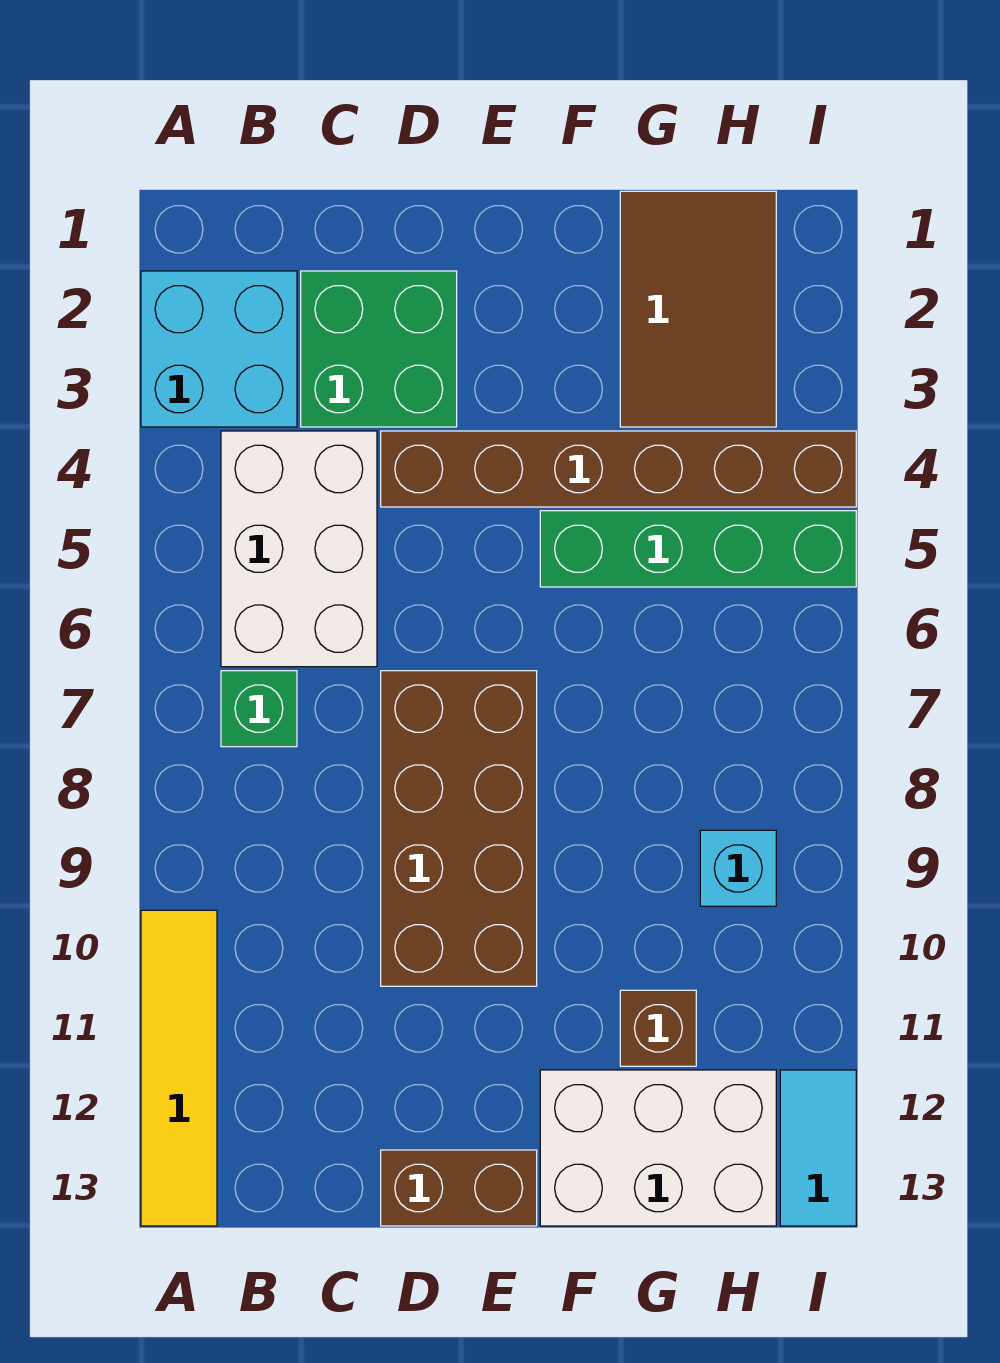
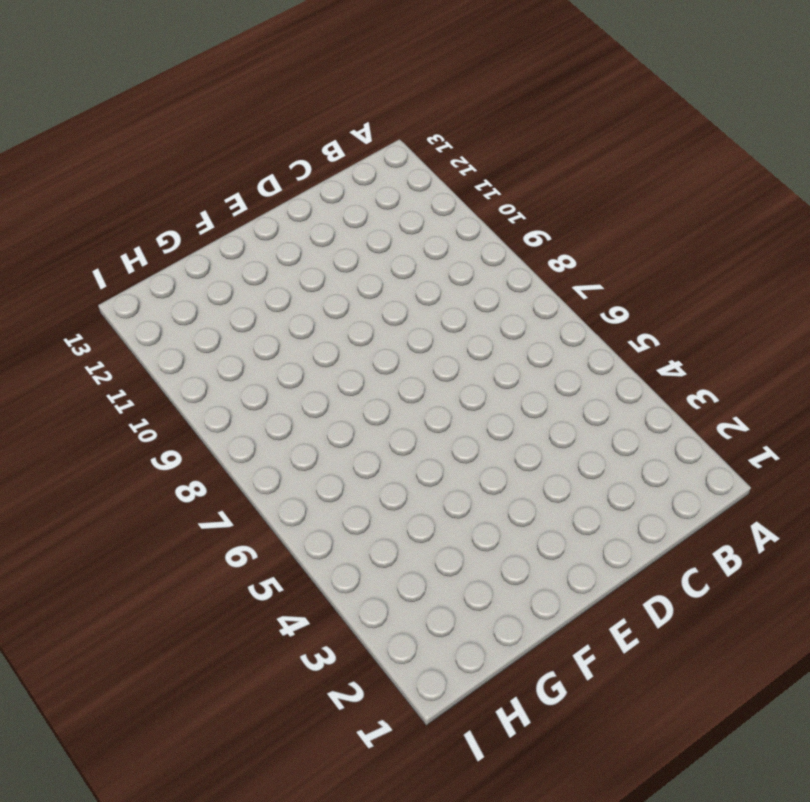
none -> cyan brick A2:B3 level 1
none -> yellow tile A10:A13 level 1
none -> white brick B4:C6 level 1

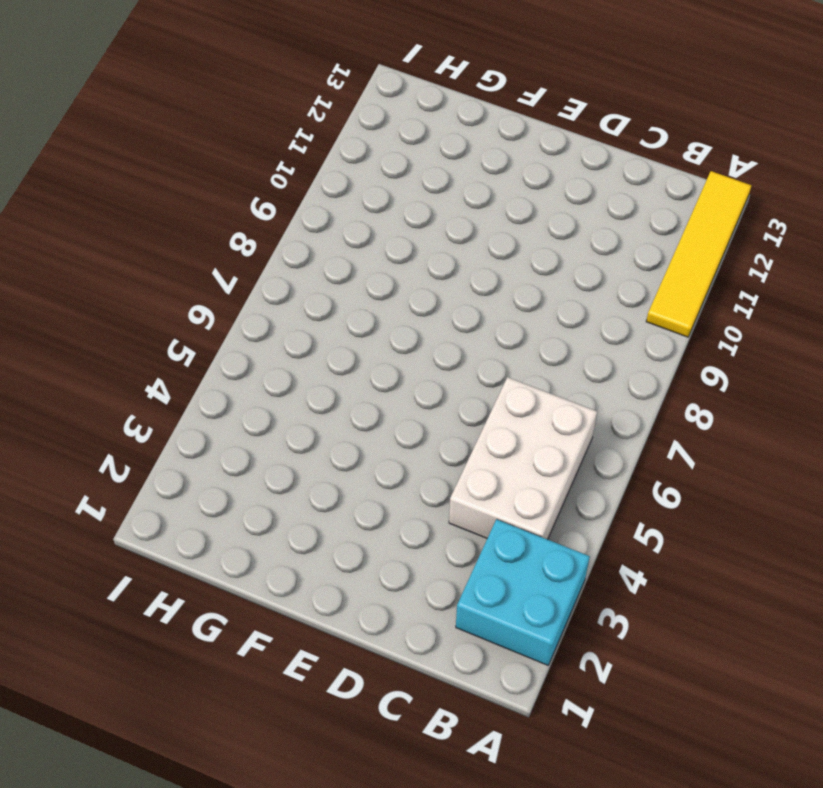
none -> green brick B7 level 1
none -> green brick C2:D3 level 1
none -> brown brick D4:I4 level 1

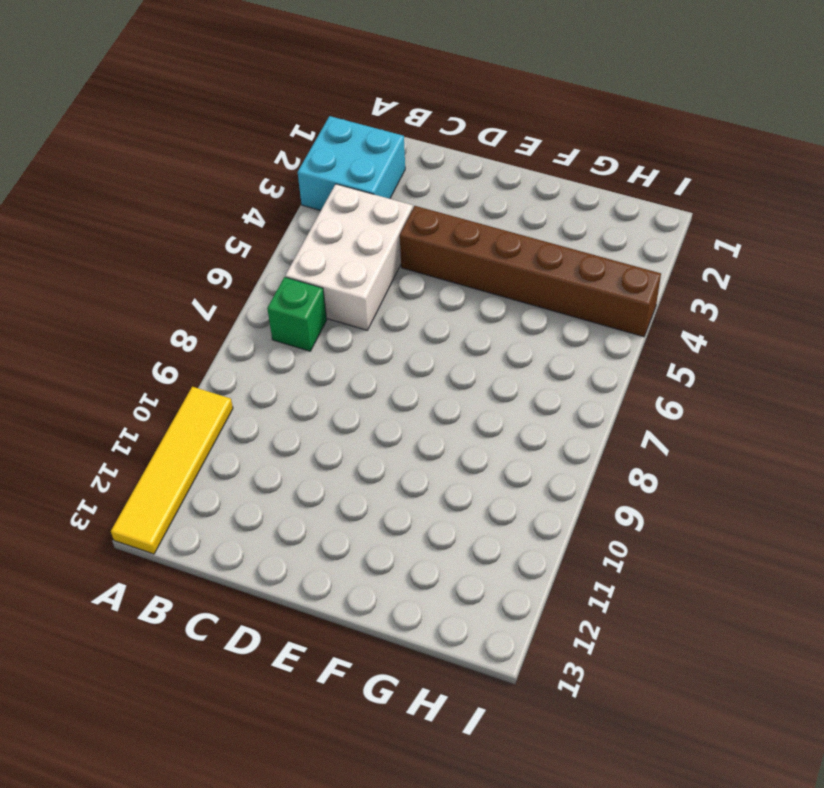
none -> green brick C2:D3 level 1
none -> brown brick D7:E10 level 1
none -> brown brick D13:E13 level 1

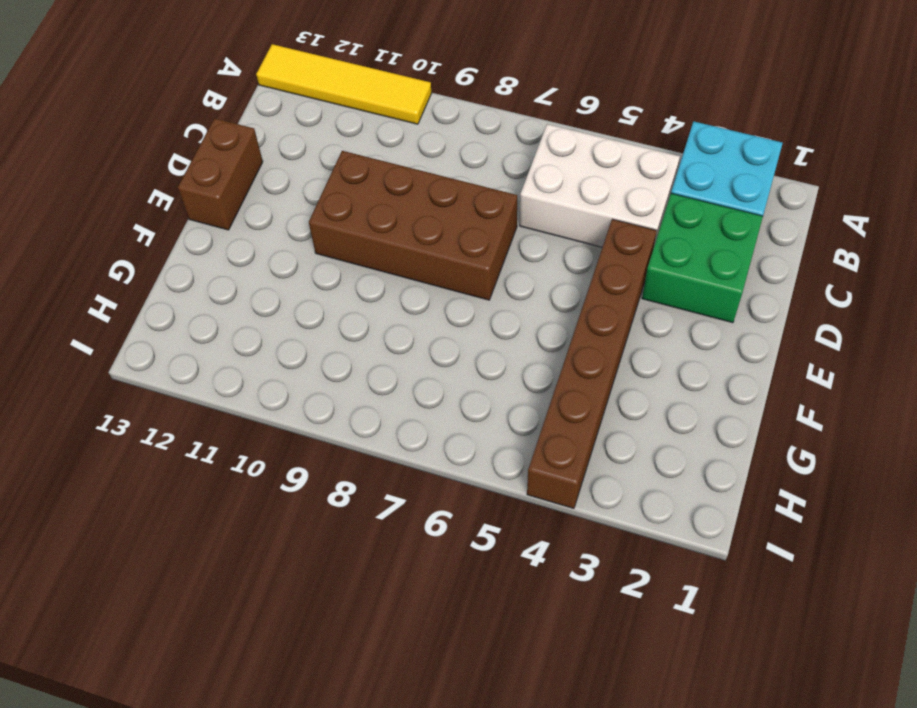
none -> green brick B7 level 1
none -> green brick F5:I5 level 1
none -> white brick F12:H13 level 1

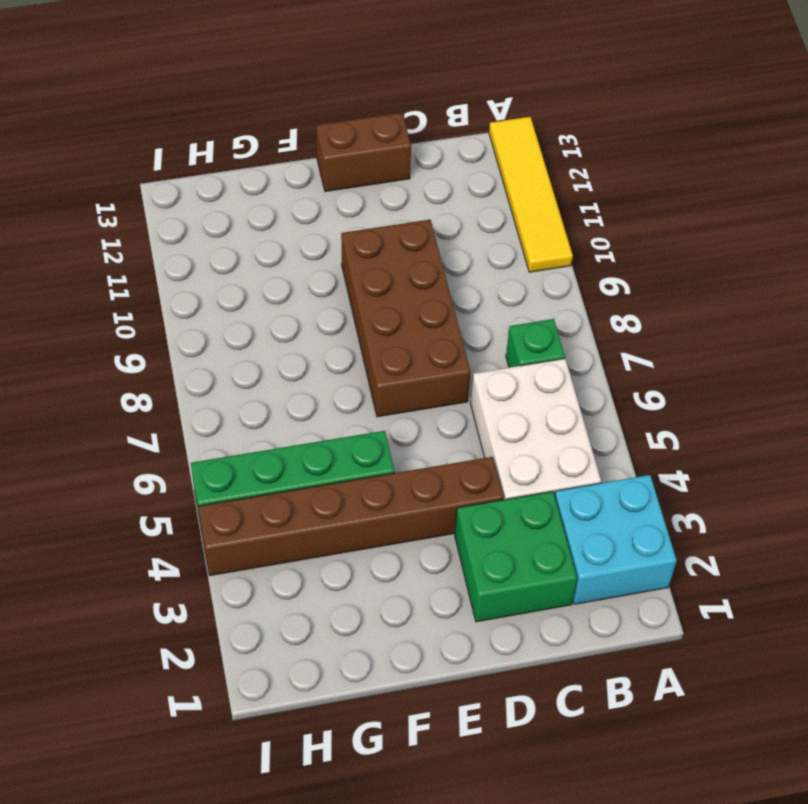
none -> white brick F12:H13 level 1
none -> brown tile G1:H3 level 1
none -> brown brick G11 level 1

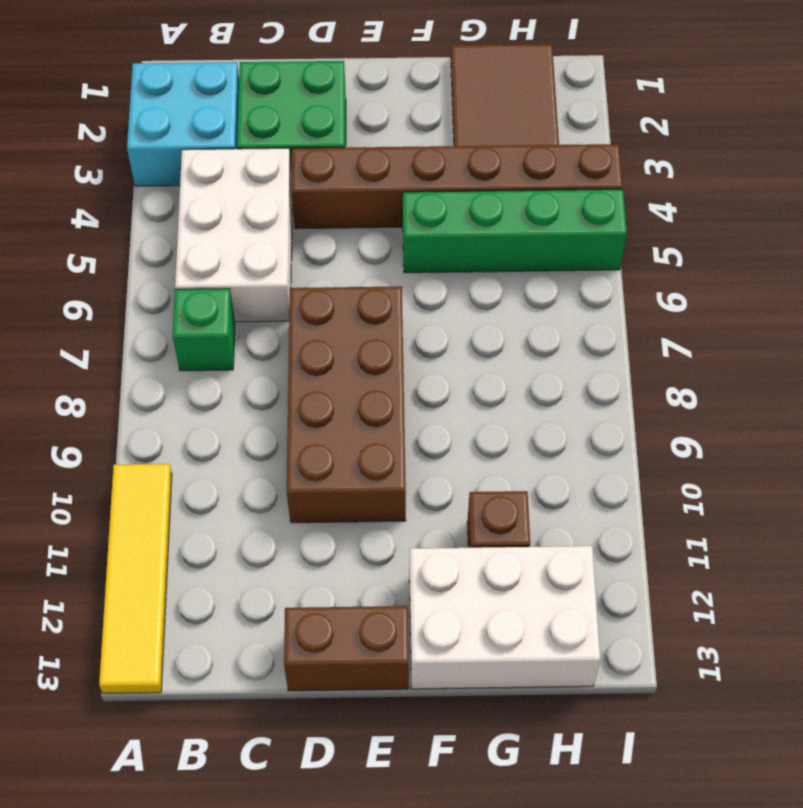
none -> cyan brick H9 level 1
none -> cyan tile I12:I13 level 1

